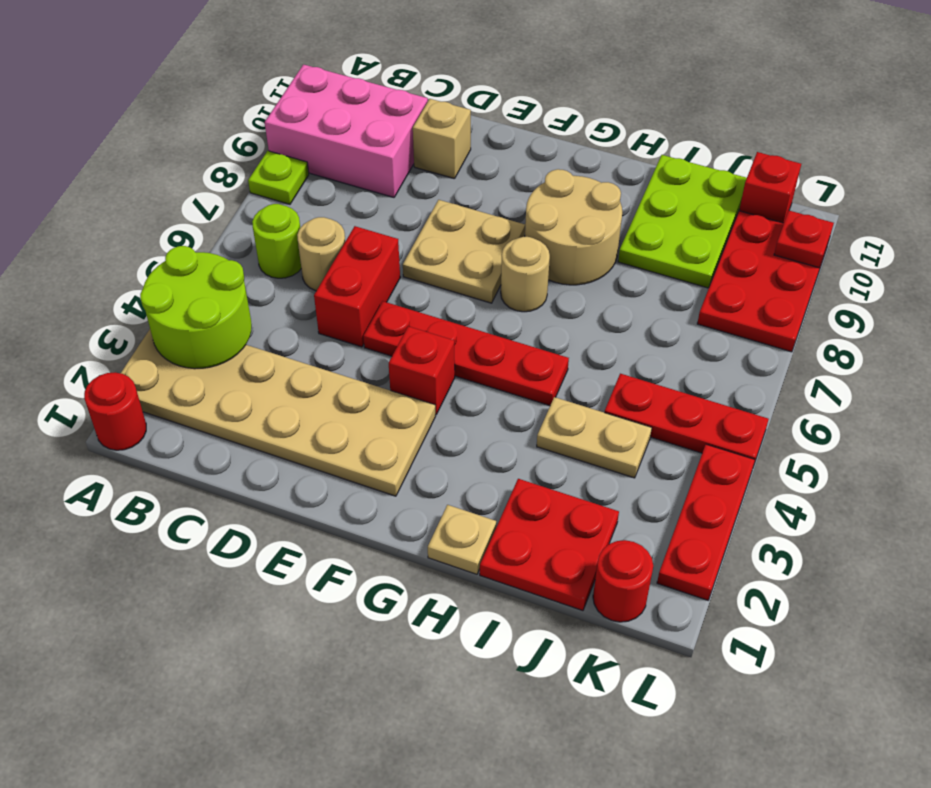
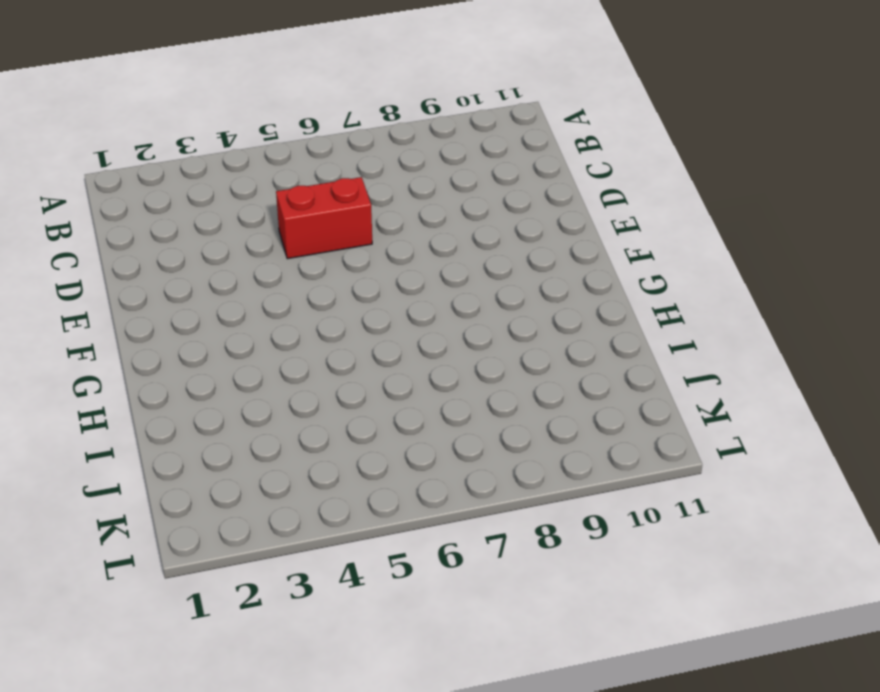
none -> red round brick A1 level 1
none -> tan plate A2:F3 level 1
none -> lime plate A8 level 1

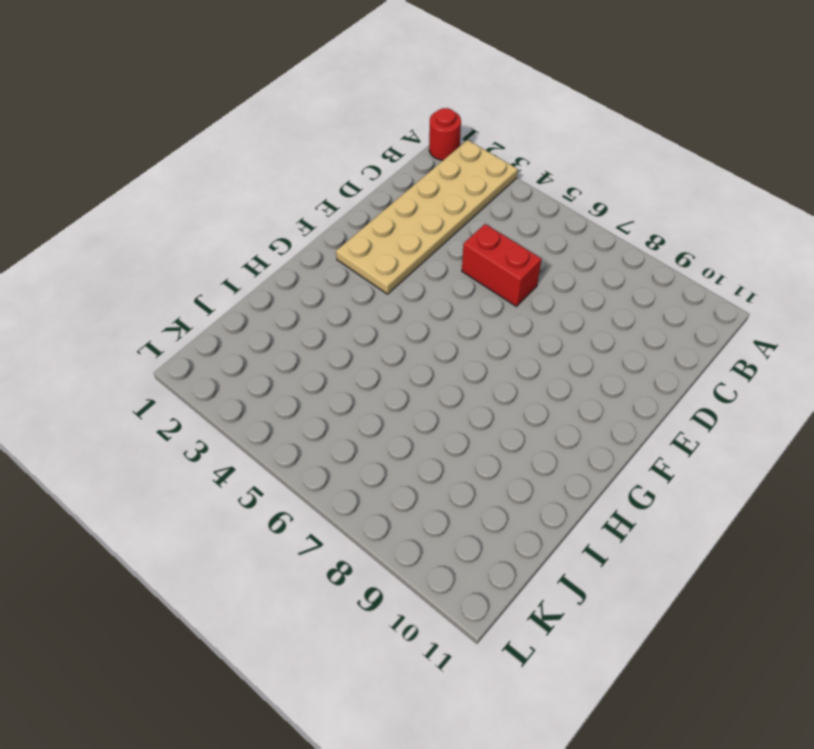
none -> lime plate A8 level 1
none -> pink brick A9:C10 level 1
none -> lime round brick B6 level 1

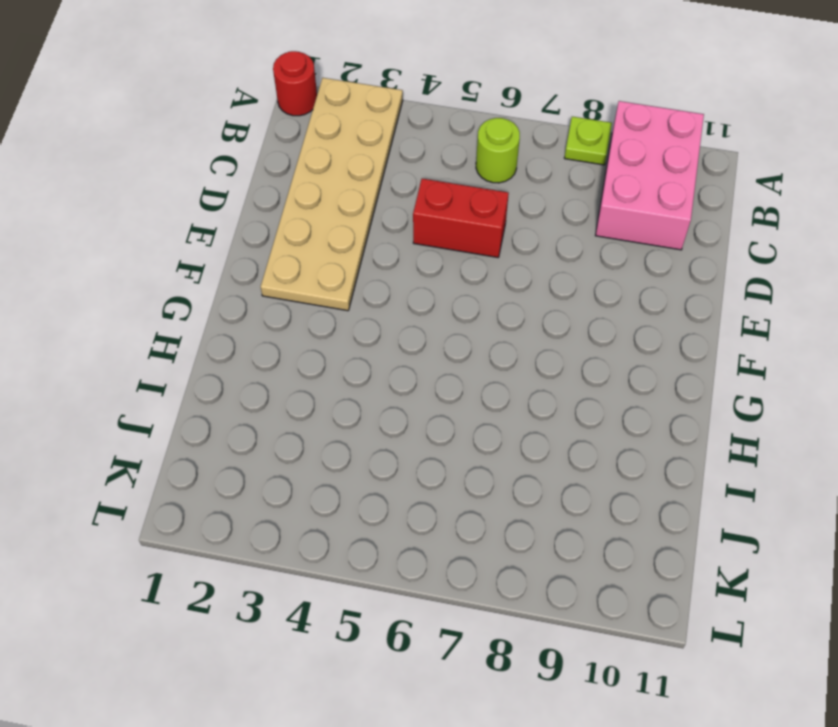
none -> tan round brick C6 level 1
none -> tan brick D10 level 1
none -> red plate E5:H5 level 1

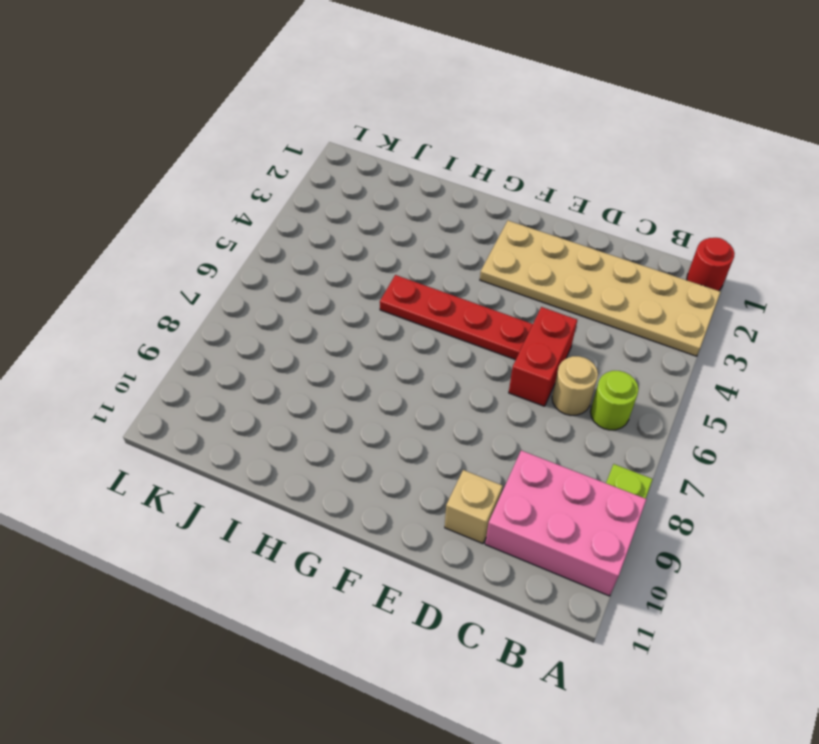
none -> tan plate E7:F8 level 1
none -> red brick F4 level 1
none -> tan round brick G7 level 1

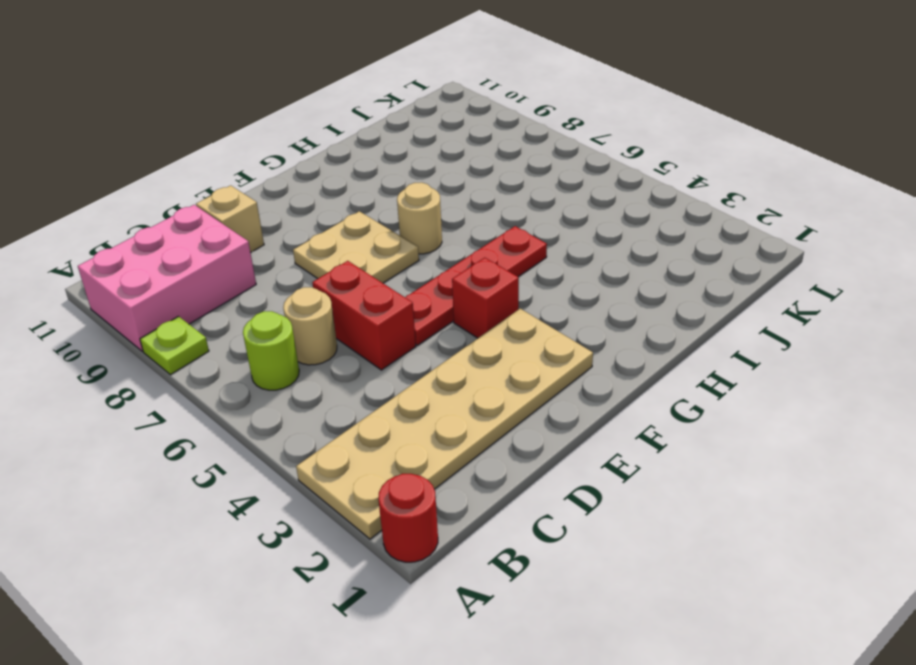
none -> tan round brick G8:H9 level 1
none -> tan plate H1 level 1
none -> red plate I1:J2 level 1

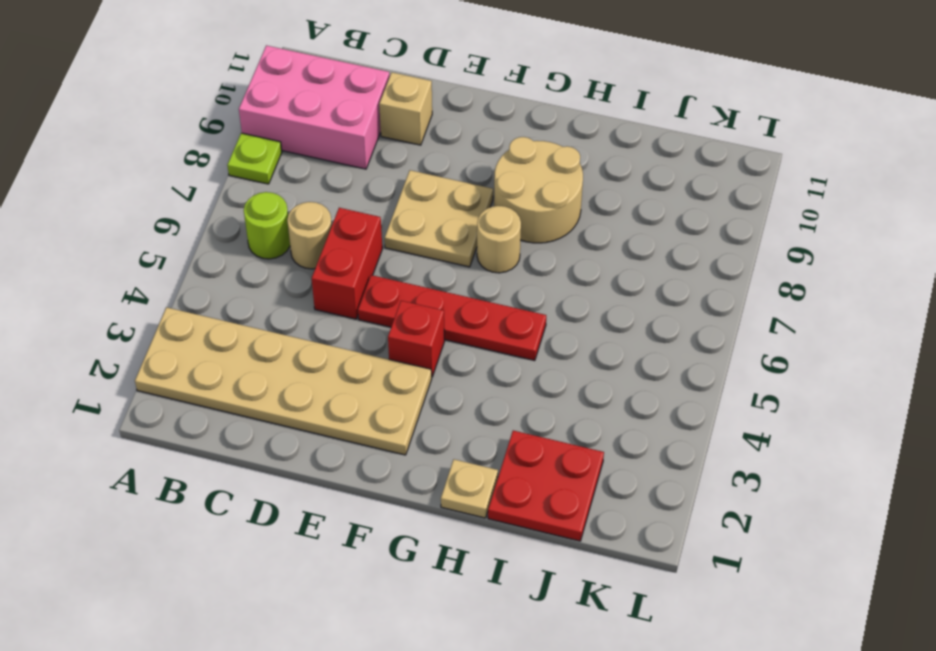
none -> red round brick A1 level 1
none -> tan plate I4:J4 level 1
none -> lime plate I9:J11 level 1

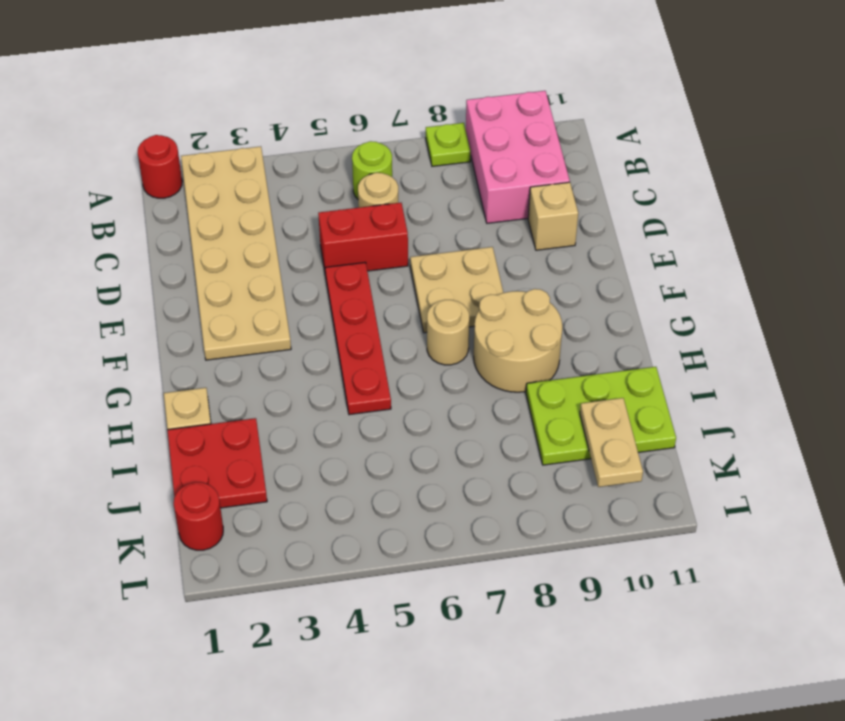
tan plate J10:K10 level 2 -> tan plate I4:J4 level 1
none -> red brick F4 level 1
none -> red plate J5:L5 level 1
none -> red plate K8:L10 level 1

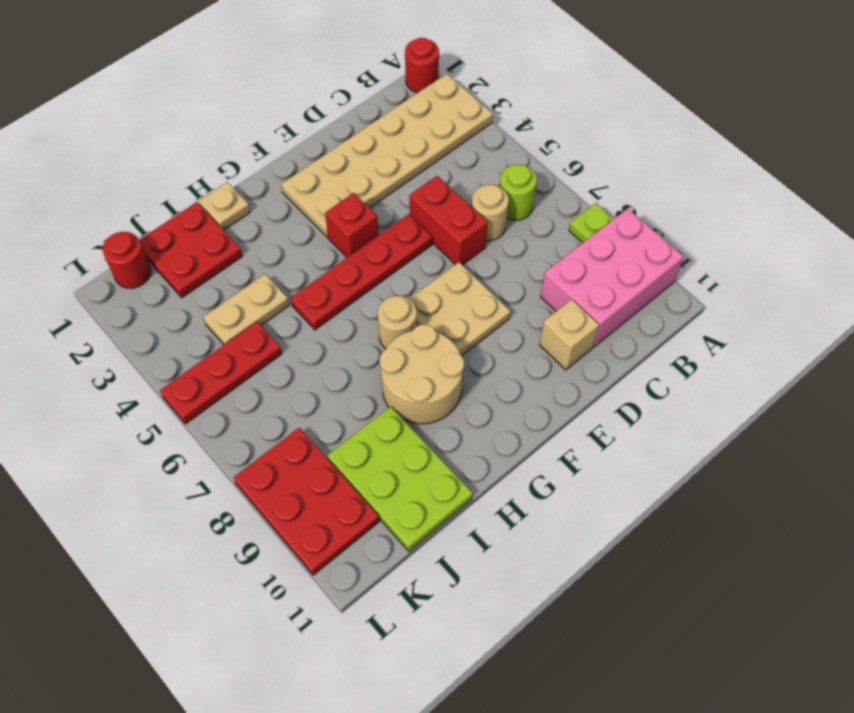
none -> red brick K11 level 1
none -> red plate L2:L4 level 1
none -> lime round brick A3:B4 level 2

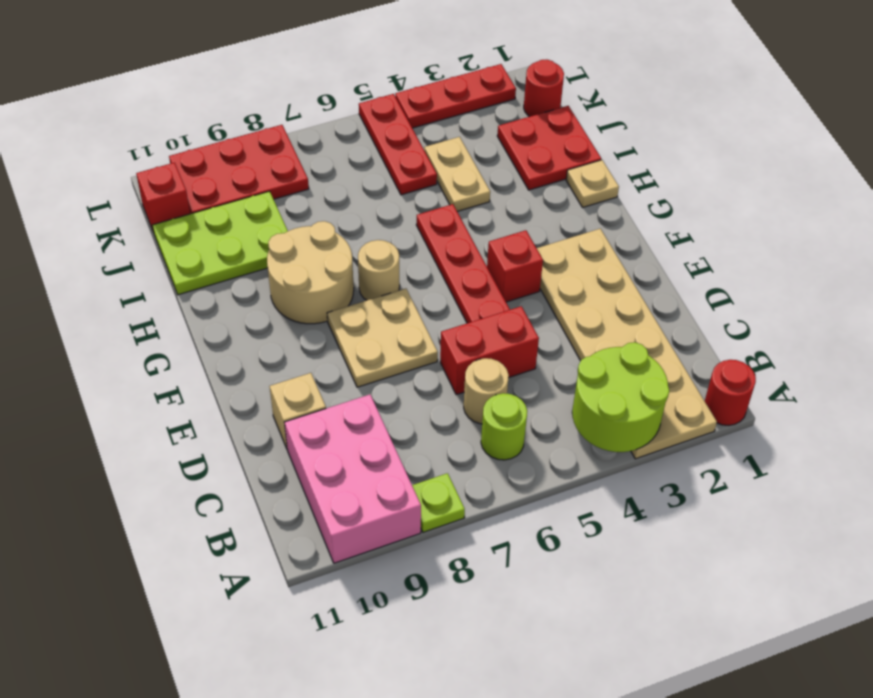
none -> red plate L10 level 2

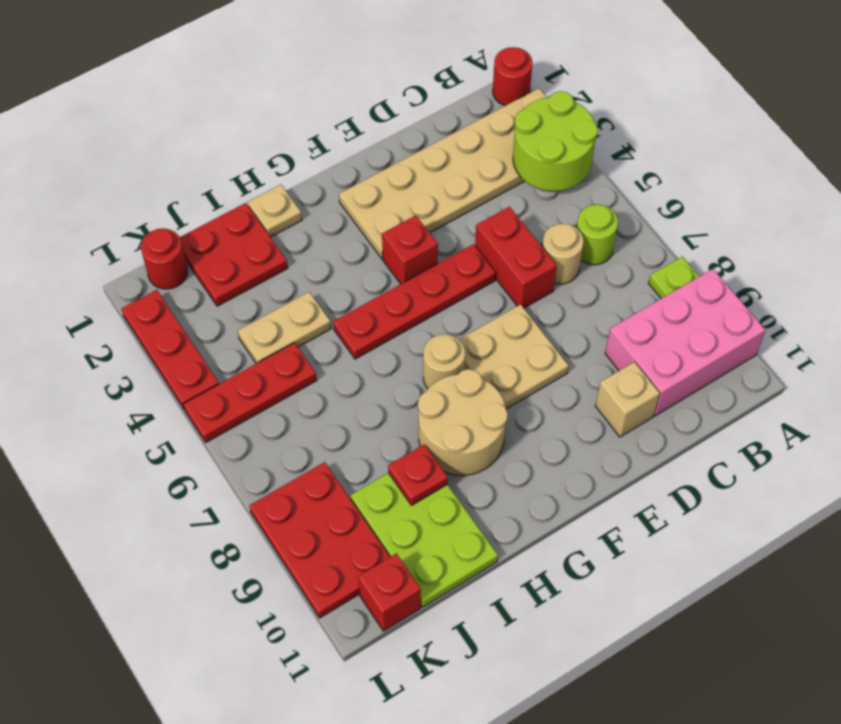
red plate I9 level 2 -> red plate L10 level 2

